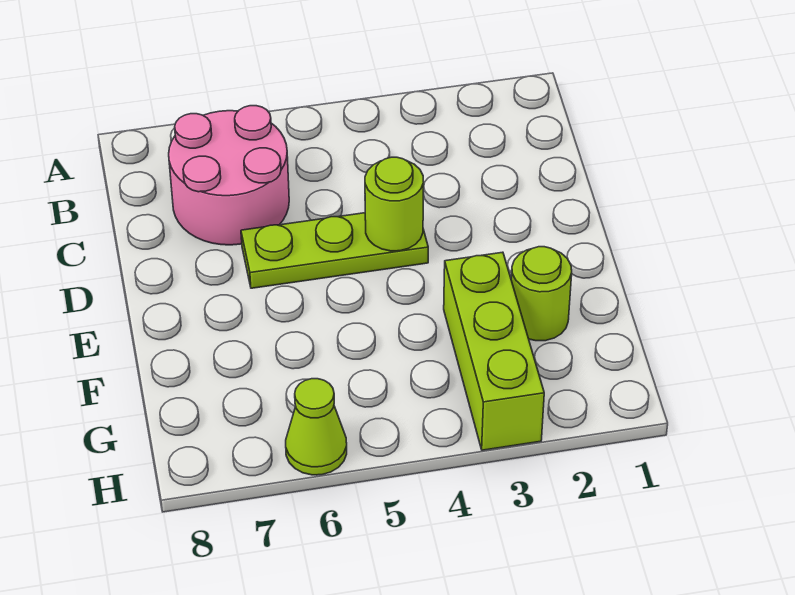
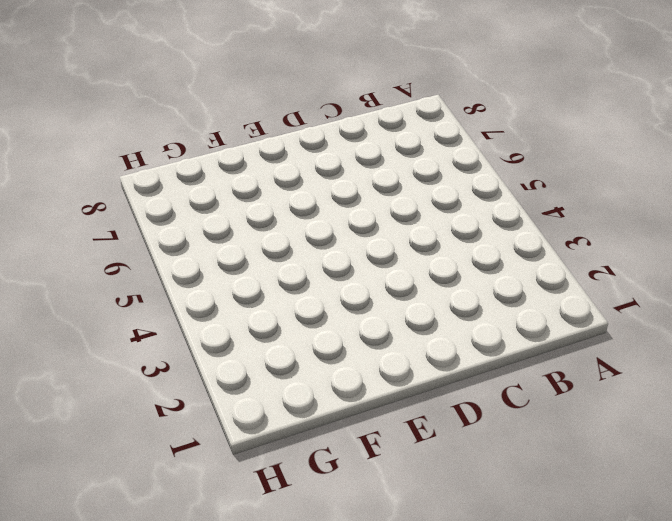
none -> pink round brick B6:C7 level 1
none -> lime plate D4:D6 level 1

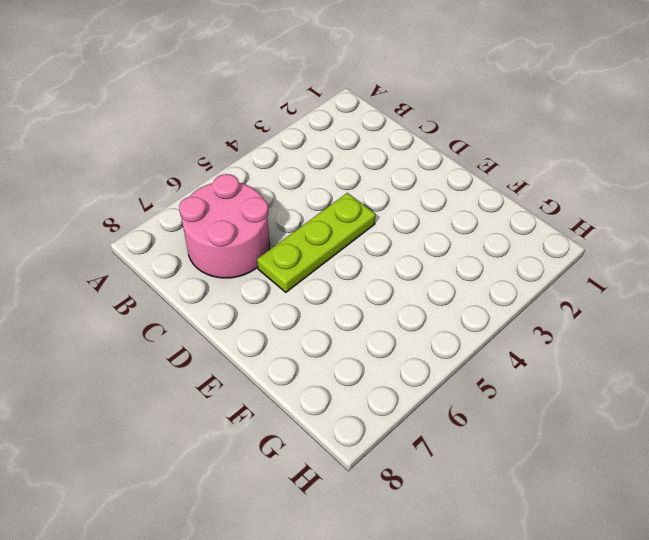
none -> lime round brick F2 level 1
none -> lime brick F3:H3 level 1

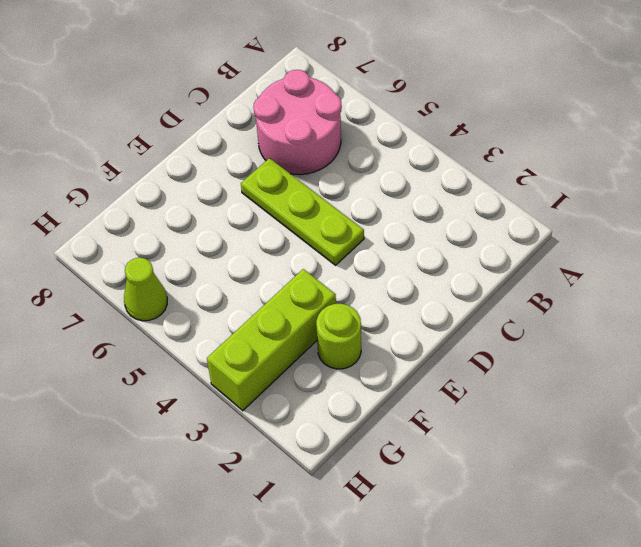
none -> lime round brick D4 level 2

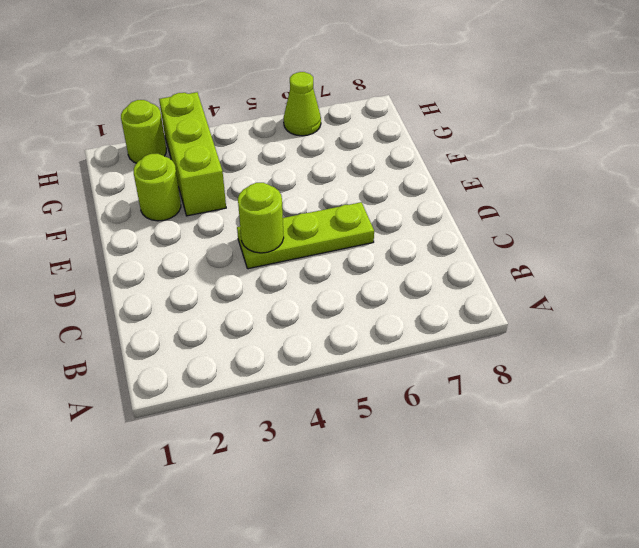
lime round brick H2 level 1 -> none
none -> pink round brick B6:C7 level 1

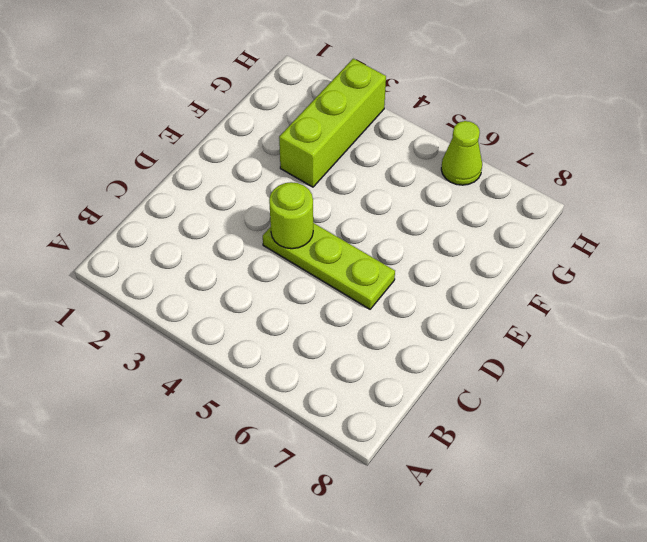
none -> pink round brick B6:C7 level 1
none -> lime round brick F2 level 1

